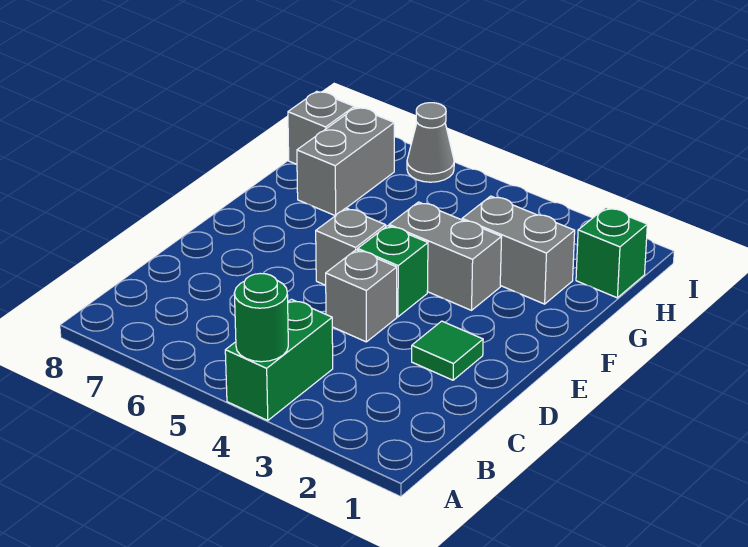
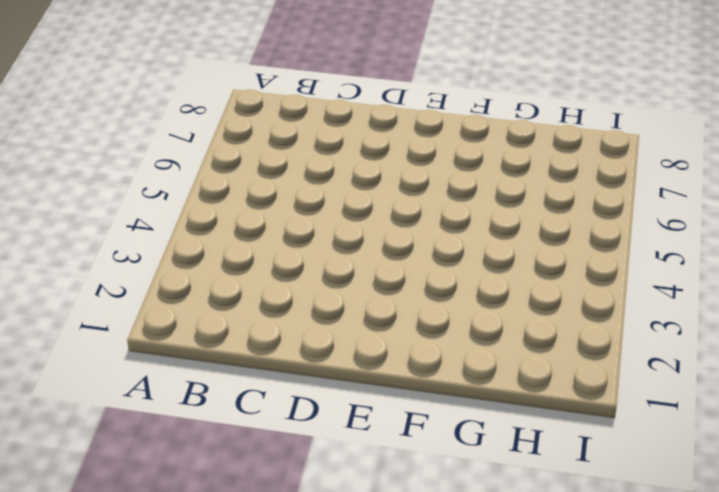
none -> green brick A4:B4 level 1
none -> green tile D2 level 1
none -> grey brick D4 level 1

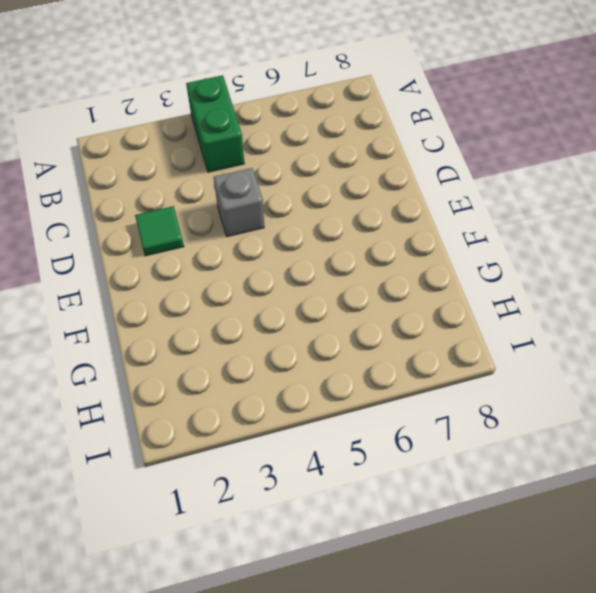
none -> green brick E4 level 1
none -> grey brick E5 level 1
none -> grey brick F3:F4 level 1

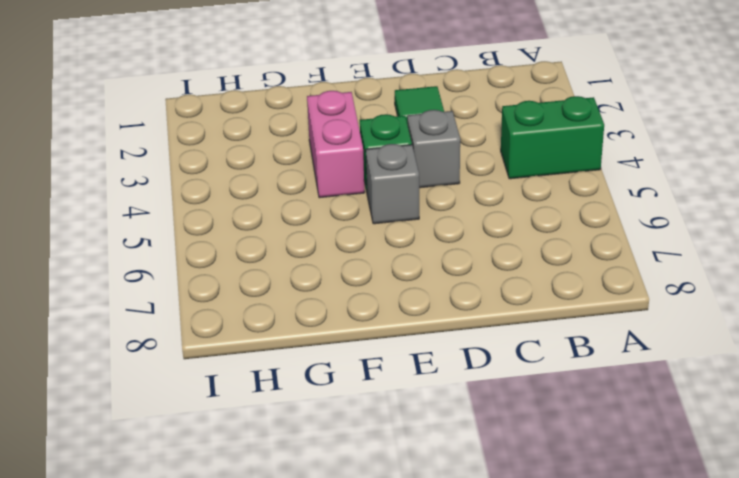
pink brick F3:F4 level 1 -> grey brick F3:F4 level 1
none -> grey brick G2:G3 level 1
none -> grey brick G7:H7 level 1
none -> green brick H1 level 1

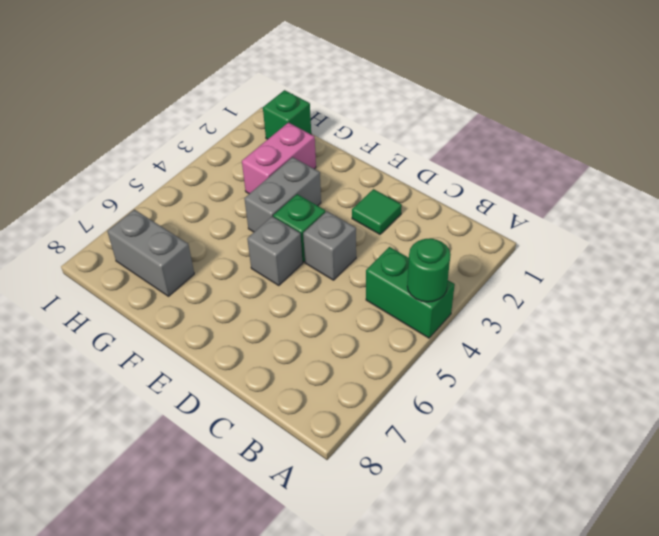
pink brick G2:G3 level 1 -> grey brick G2:G3 level 1
none -> grey brick H8 level 1
none -> grey cone I6 level 1

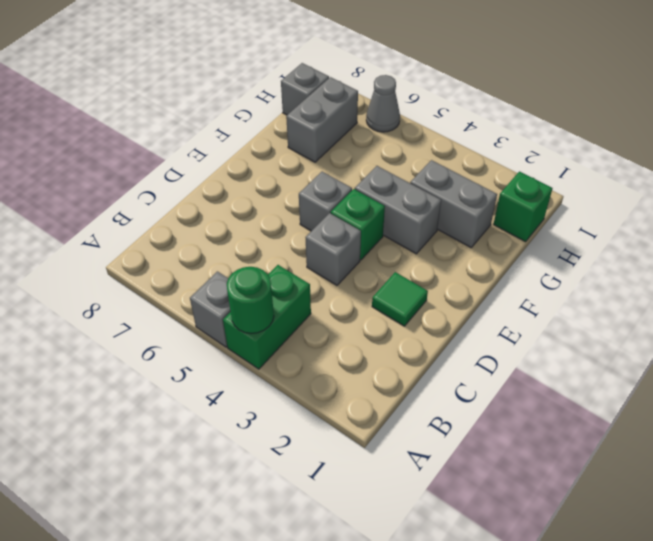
grey brick A5 level 1 -> none

